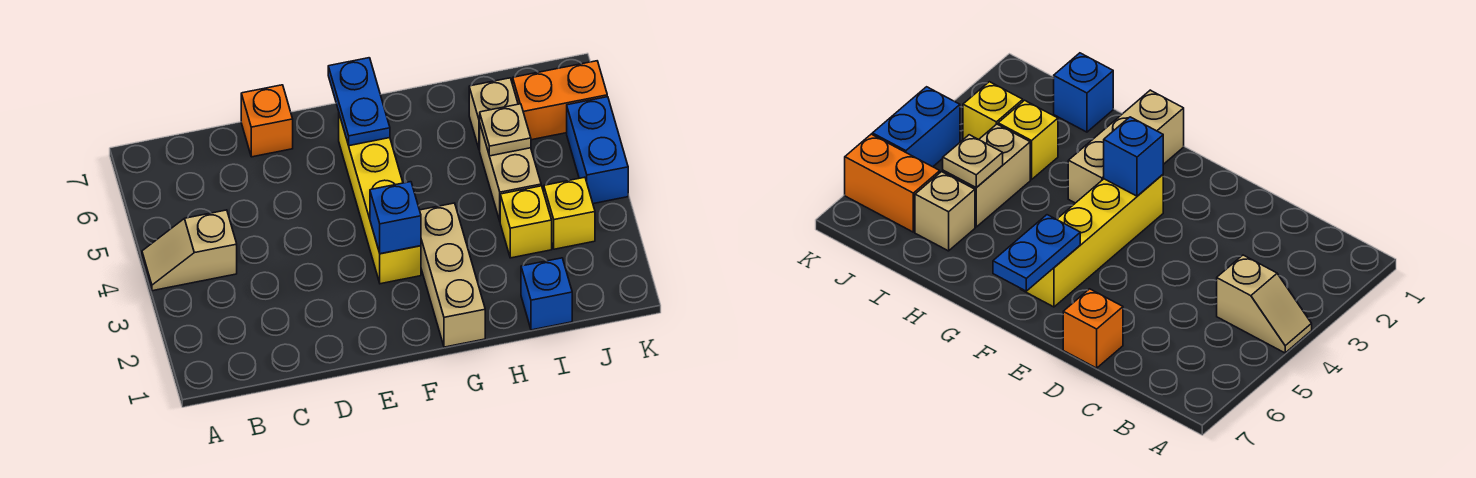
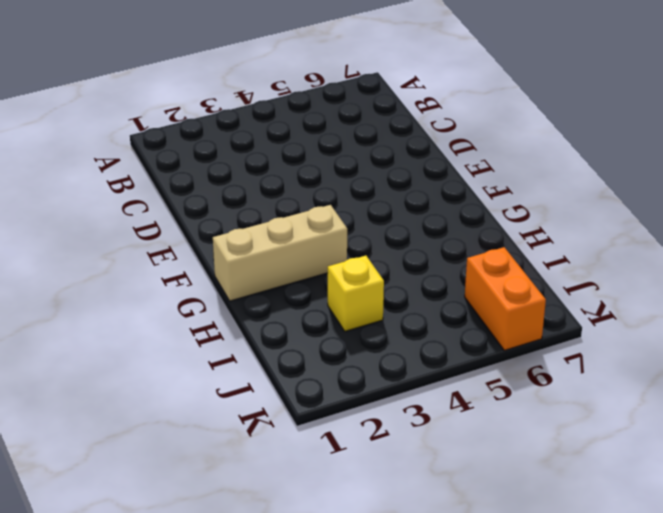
none -> tan slope A4:B4 level 1 top B
none -> orange brick D7 level 1
none -> yellow brick F3:F6 level 1

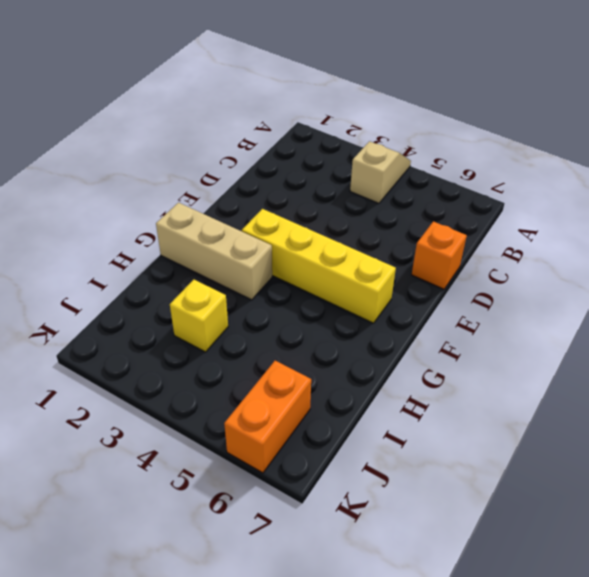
none -> blue brick I1 level 1
none -> tan brick I4:I5 level 1
none -> tan brick I6 level 1

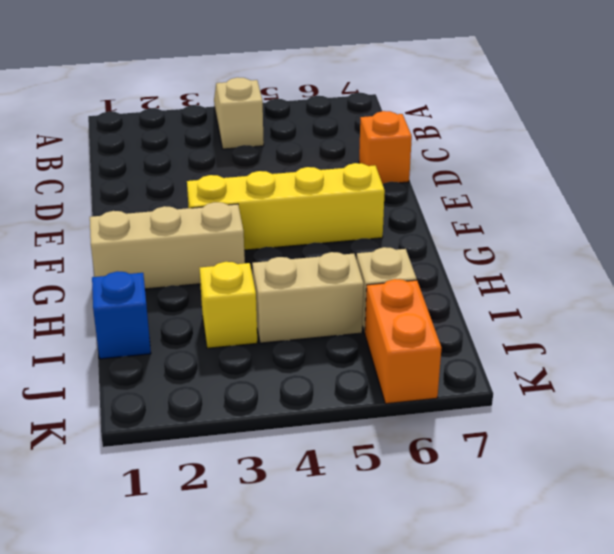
none -> yellow brick J3 level 1
none -> blue brick K4:K5 level 1
none -> blue brick F3 level 2

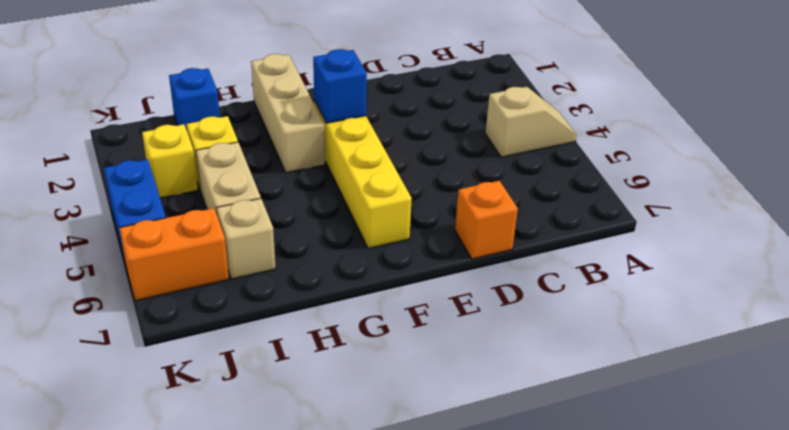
none -> blue plate F6:F7 level 2
none -> tan plate I5 level 2

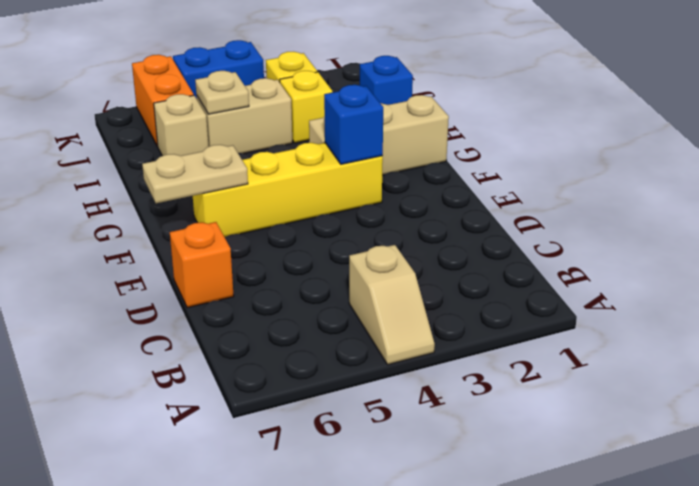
tan plate F6:F7 level 2 -> blue plate F6:F7 level 2

